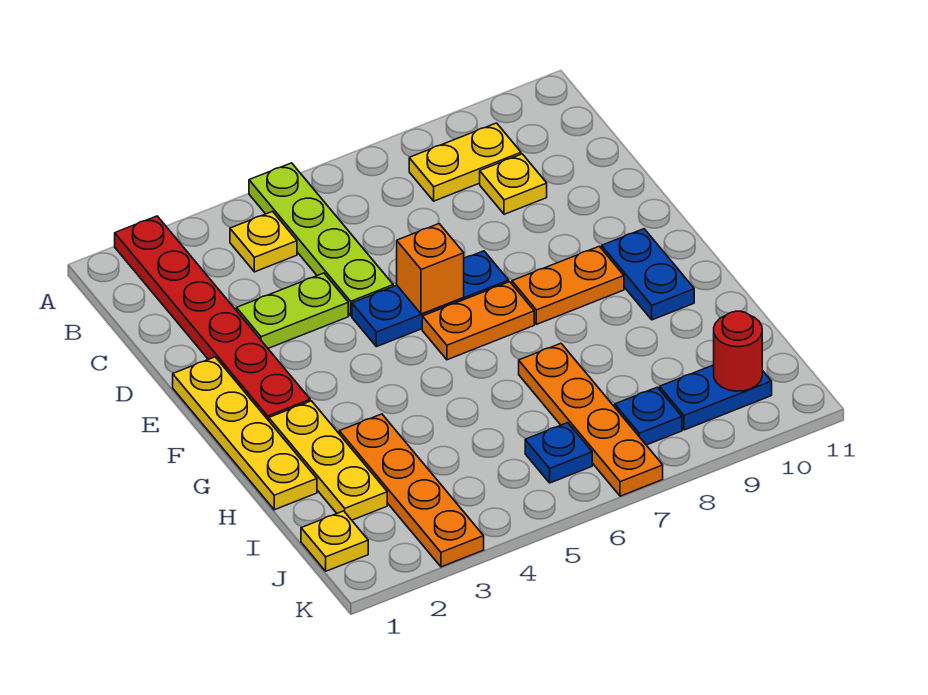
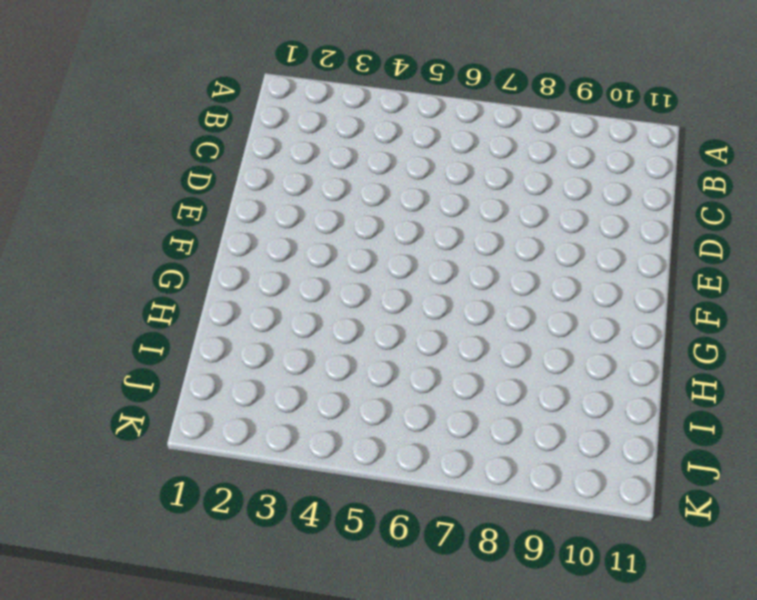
none -> red plate A2:F2 level 1
none -> lime plate A5:D5 level 1
none -> yellow plate B4 level 1

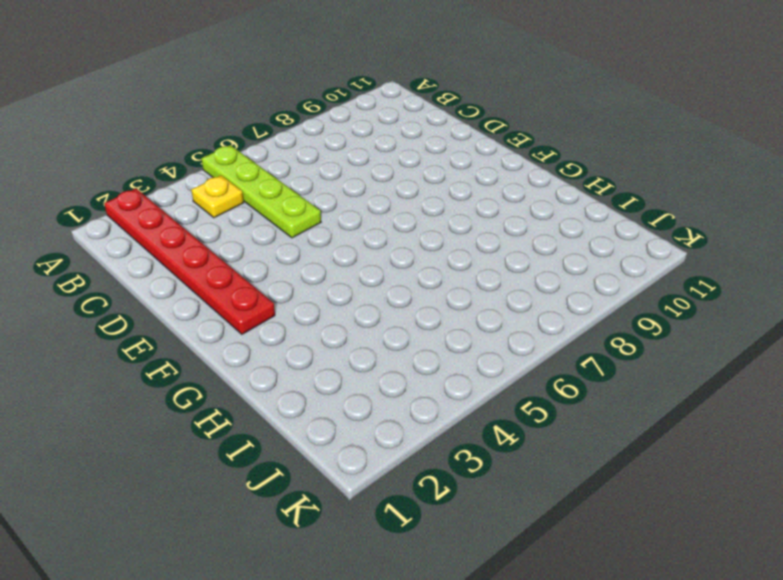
none -> yellow plate B8:B9 level 1
none -> yellow plate C9 level 1
none -> lime plate D3:D4 level 1

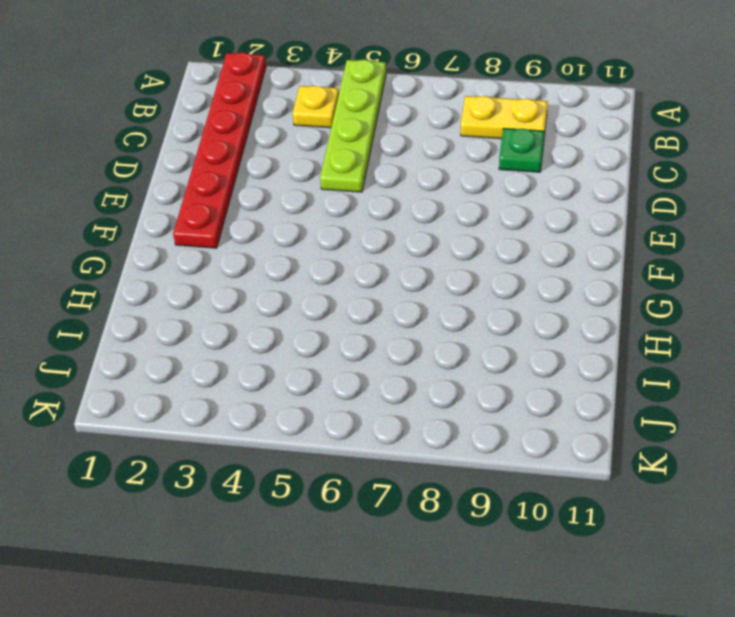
green plate C9 level 1 -> yellow plate C9 level 1
none -> lime plate D3:D4 level 1
none -> yellow plate E1:H1 level 1
none -> blue plate E5:E7 level 1

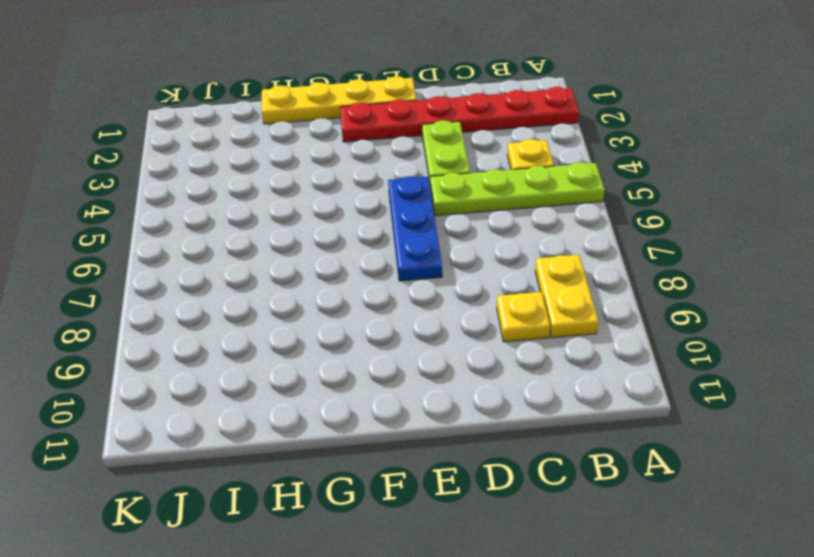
none -> orange plate F6:F7 level 1
none -> orange plate F8:F9 level 1
none -> blue plate F10:G10 level 1

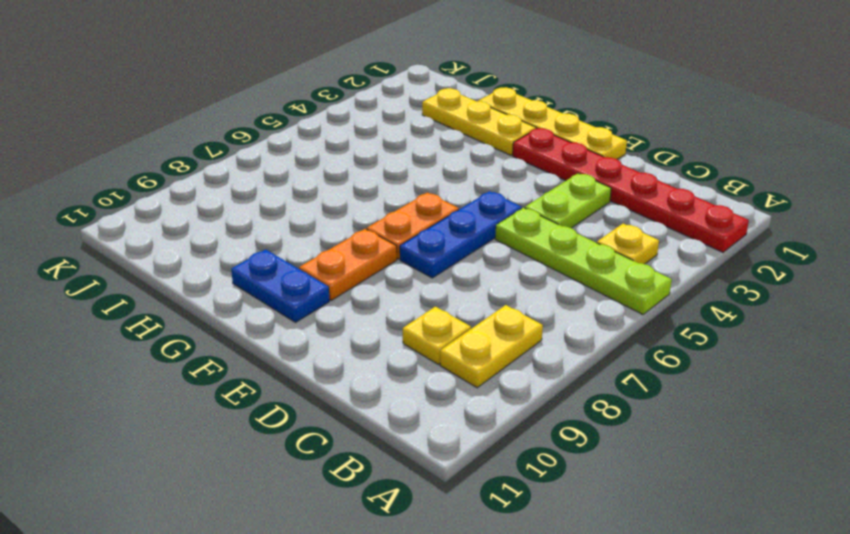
none -> orange plate H3:K3 level 1
none -> orange plate H7:K7 level 1
none -> yellow plate J1 level 1

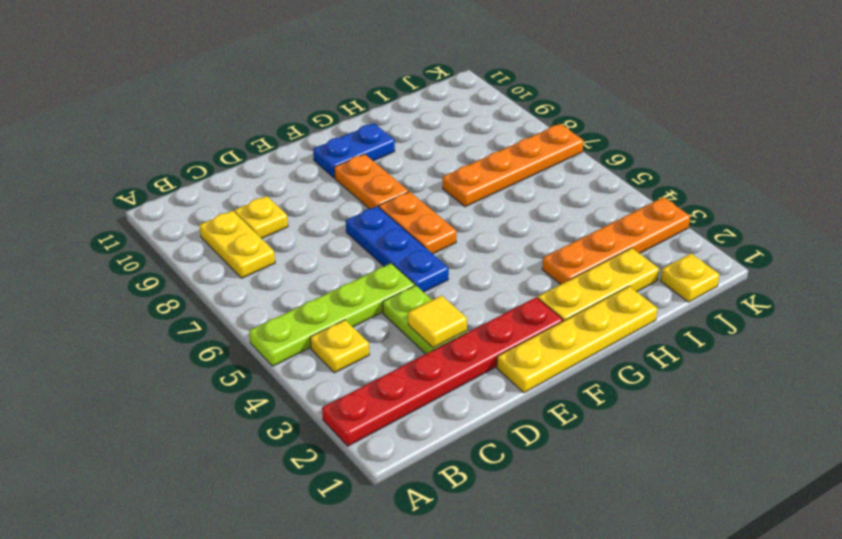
yellow tile D3 level 2 -> none
none -> blue plate J6 level 1
none -> blue plate J8 level 1
none -> blue plate J9:J10 level 1

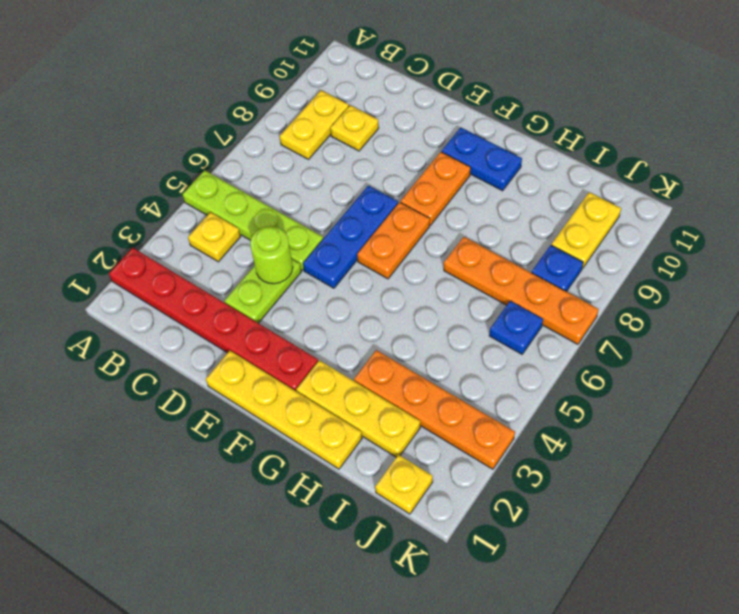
lime round brick D4 level 2 -> none
yellow plate J9:J10 level 1 -> blue plate J9:J10 level 1
none -> orange brick E6 level 2
none -> red round brick J10 level 2

